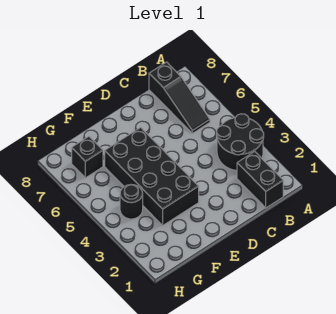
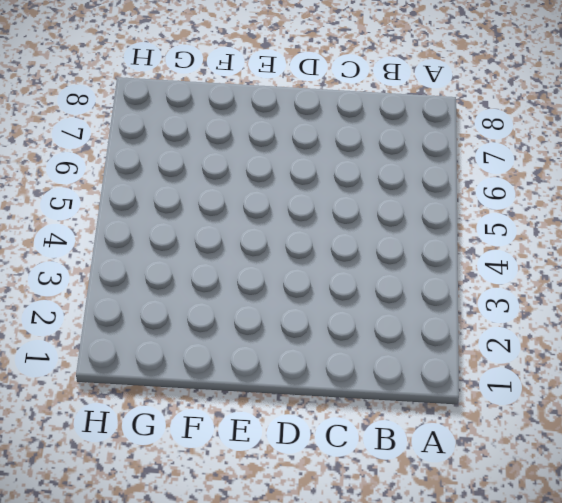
none -> black round brick A3:B4 level 1
none -> black brick B1:B2 level 1

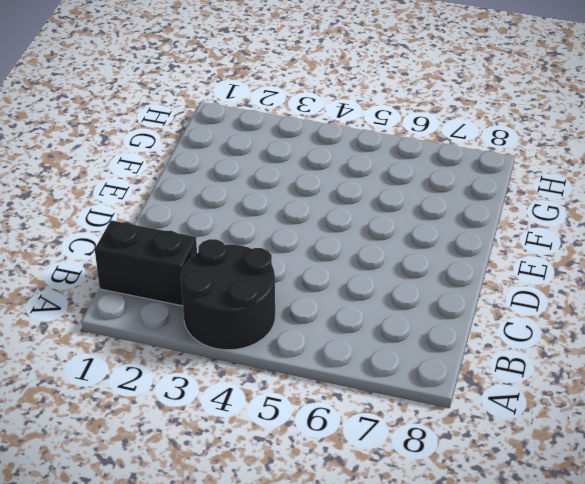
none -> black slope B6:B8 level 1 top 8
none -> black brick E3:F6 level 1

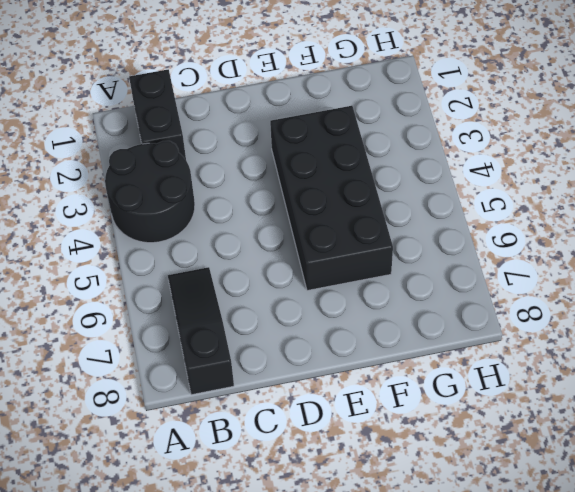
none -> black round brick G4 level 1
none -> black brick G7 level 1

